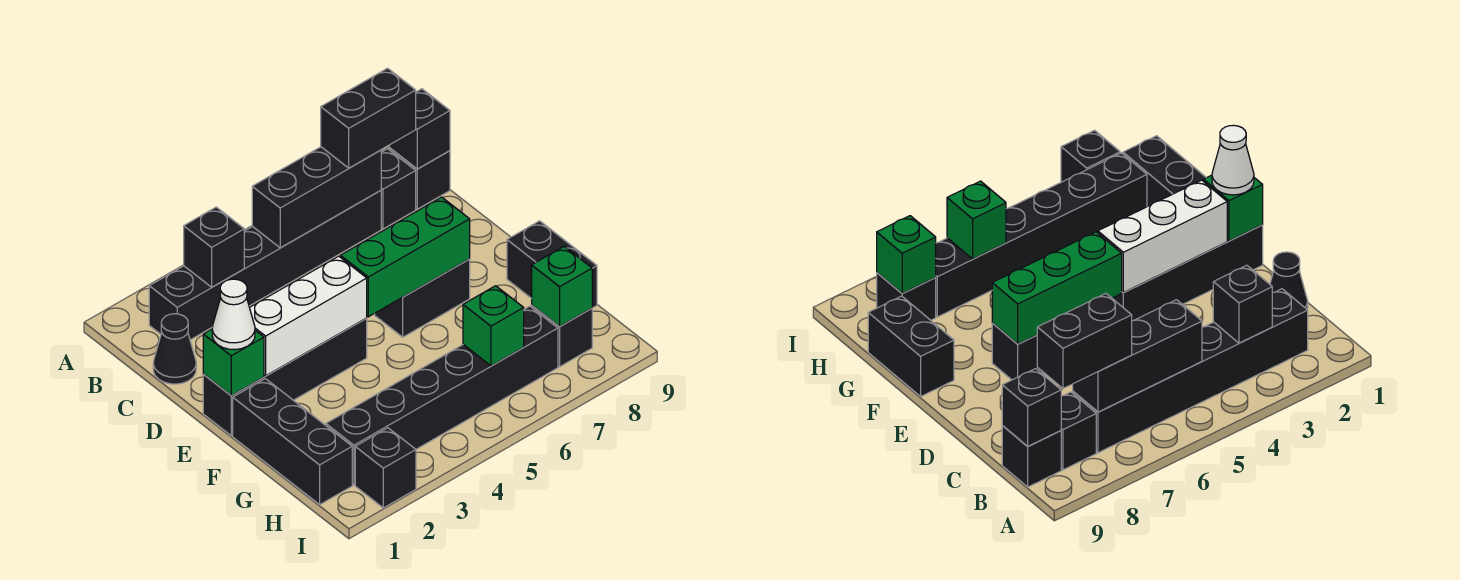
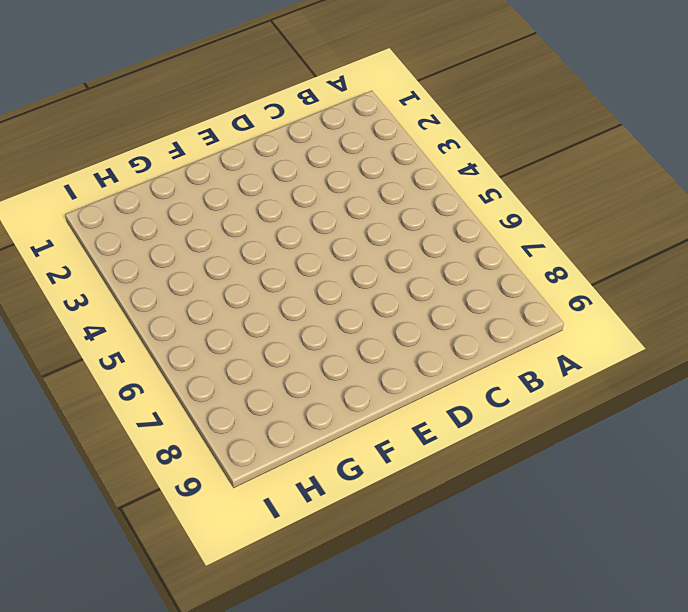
none -> black brick B2:B7 level 1
none -> black brick B8 level 1
none -> black brick B9 level 1

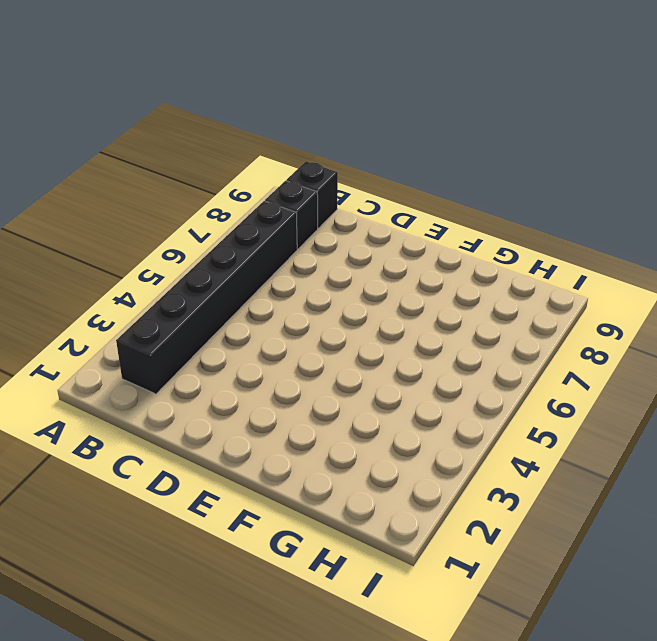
none -> black cone C1 level 1
none -> black brick E1:E4 level 1
none -> black brick E6:E7 level 1

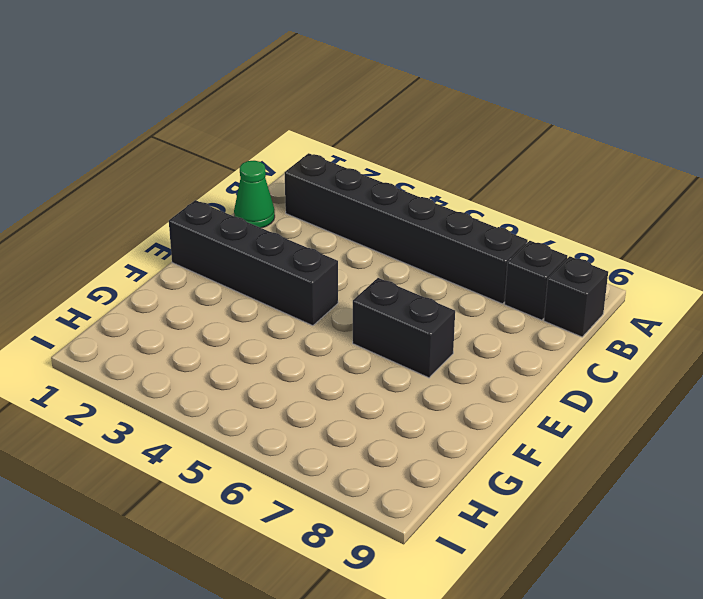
green cone C1 level 1 -> black cone C1 level 1
none -> black brick F1:H1 level 1
none -> black brick F9:G9 level 1
none -> black brick H2:H7 level 1

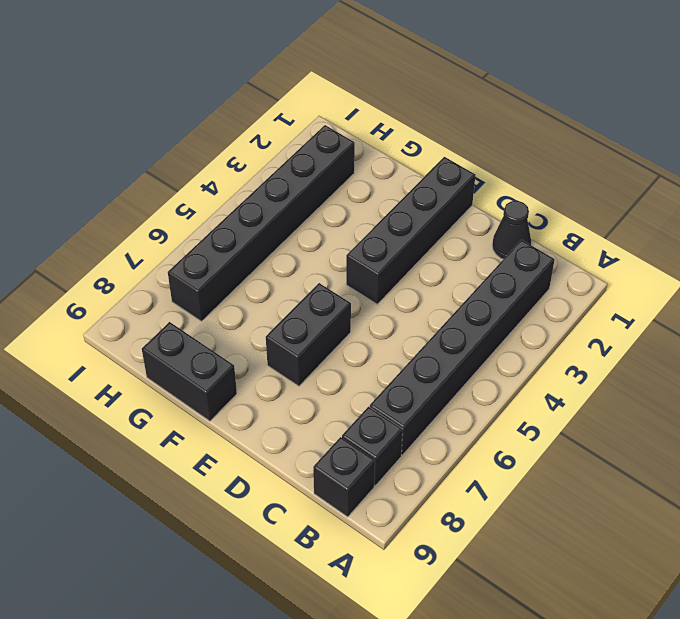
none -> black brick F1:H1 level 1
none -> black brick H8 level 1
none -> black brick I2 level 1

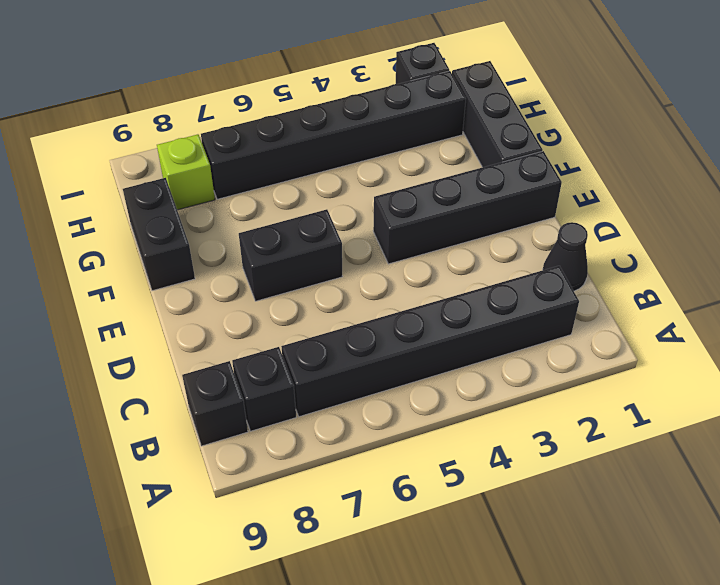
lime brick H8 level 1 -> black brick H8 level 1
none -> black brick B3 level 2
none -> black brick B5:B7 level 2
none -> black brick B9 level 2

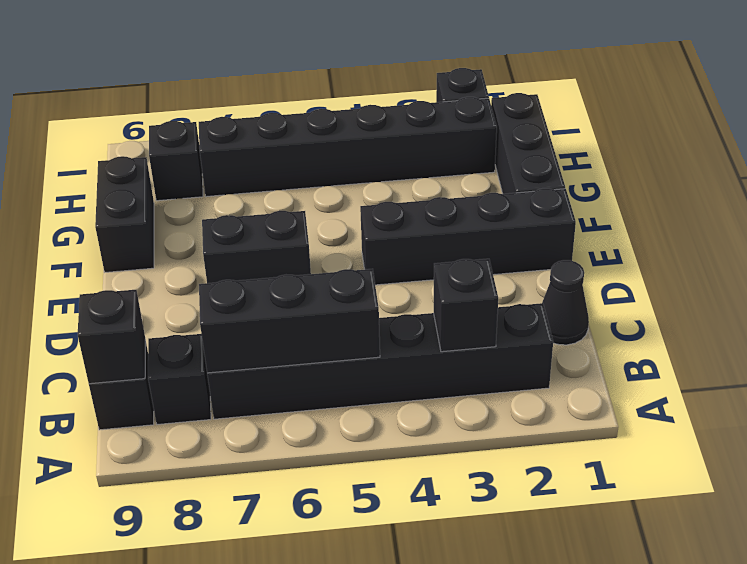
none -> green brick E1 level 2
none -> white brick E2:E4 level 2
none -> green brick E5:E7 level 2

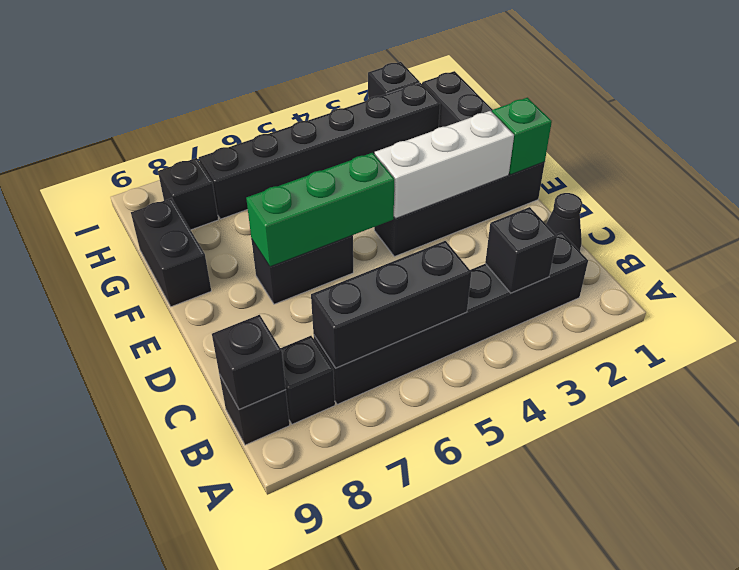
none -> green brick H6 level 2
none -> green brick H8 level 2
none -> black brick B7:B8 level 3

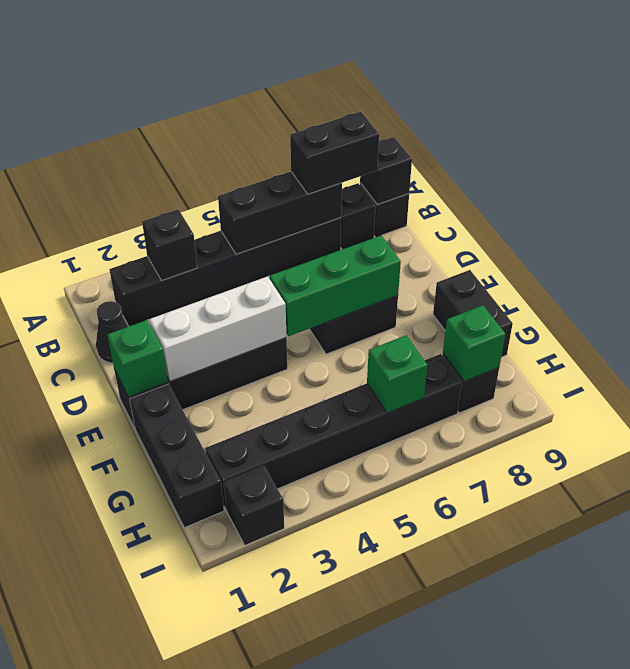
none -> white cone E1 level 3

